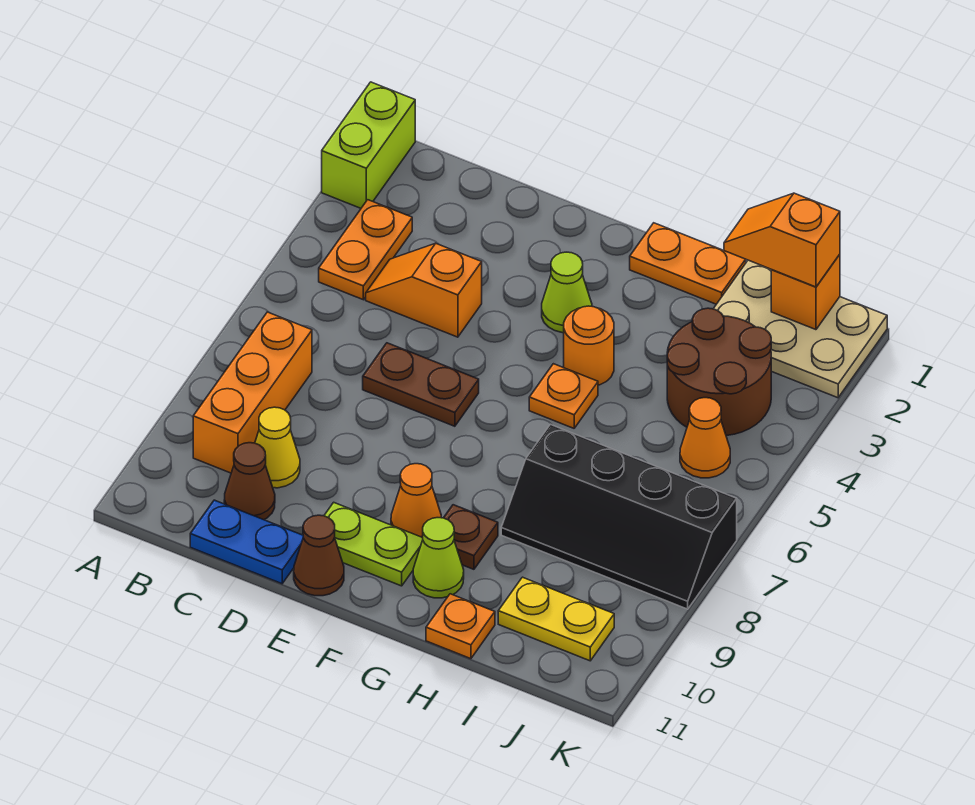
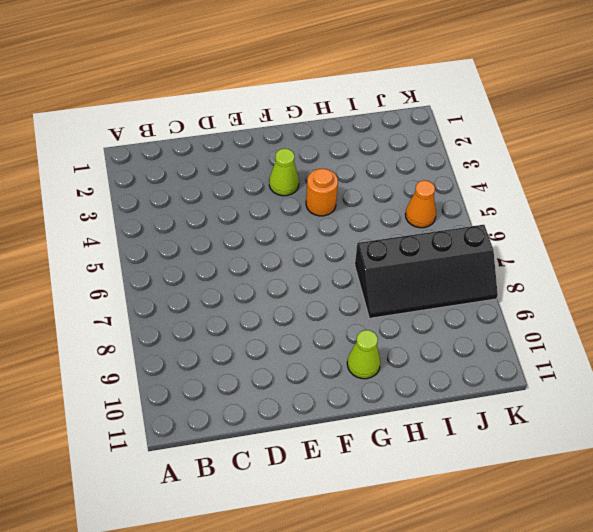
none -> lime brick A1:A2 level 1
none -> orange plate B3:B4 level 1
none -> orange brick B7:B9 level 1

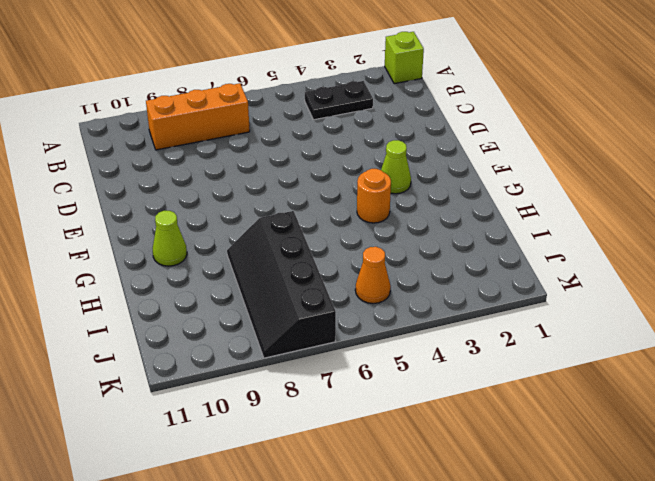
lime brick A1 level 1 -> lime brick A1:A2 level 1
black plate B3:B4 level 1 -> orange plate B3:B4 level 1
none -> orange slope C4:D4 level 1 top D
none -> yellow cone C9 level 1
none -> brown cone C10 level 1

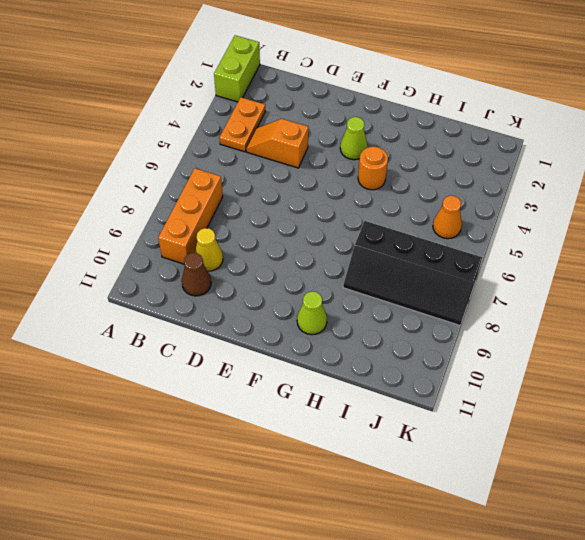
none -> blue plate C11:D11 level 1
none -> brown plate D6:E6 level 1
none -> lime plate E10:F10 level 1

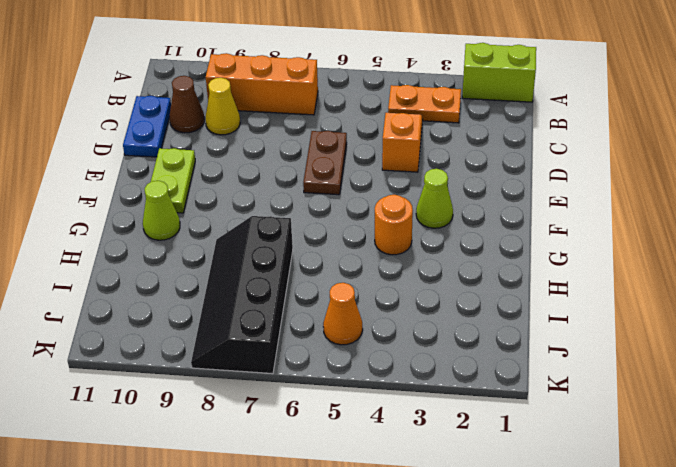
none -> brown cone E11 level 1
none -> orange cone F9 level 1
none -> orange plate G1:H1 level 1

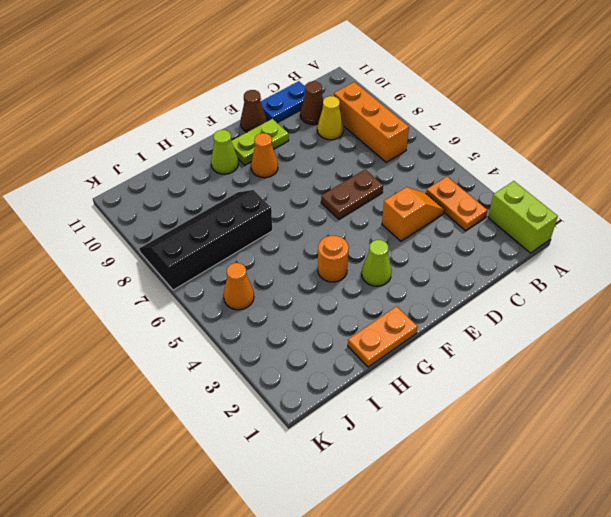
none -> orange plate G5 level 1
none -> brown plate G9 level 1
none -> orange plate H11 level 1

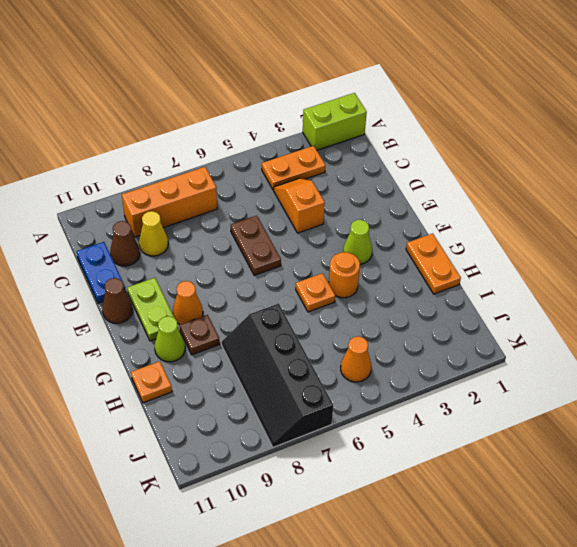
none -> tan plate I1:K2 level 1
none -> brown round brick I3:J4 level 1
none -> yellow plate I10:J10 level 1

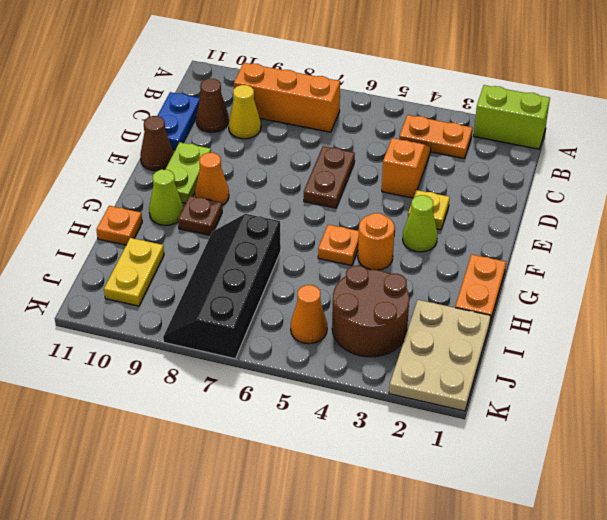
yellow plate E3 level 1 -> none
none -> orange brick J1 level 2
none -> orange slope I1:J1 level 3 top J

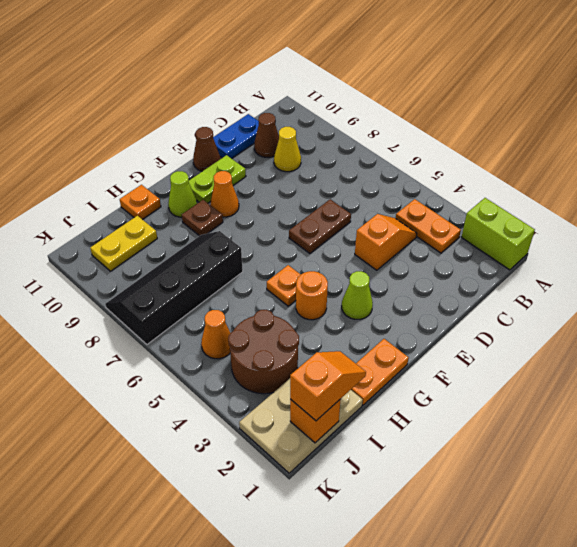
none -> orange brick B7:B9 level 1

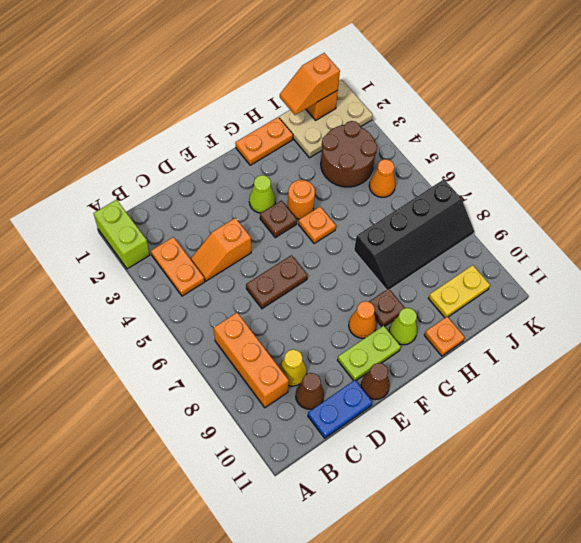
brown plate F4 level 1 -> none

